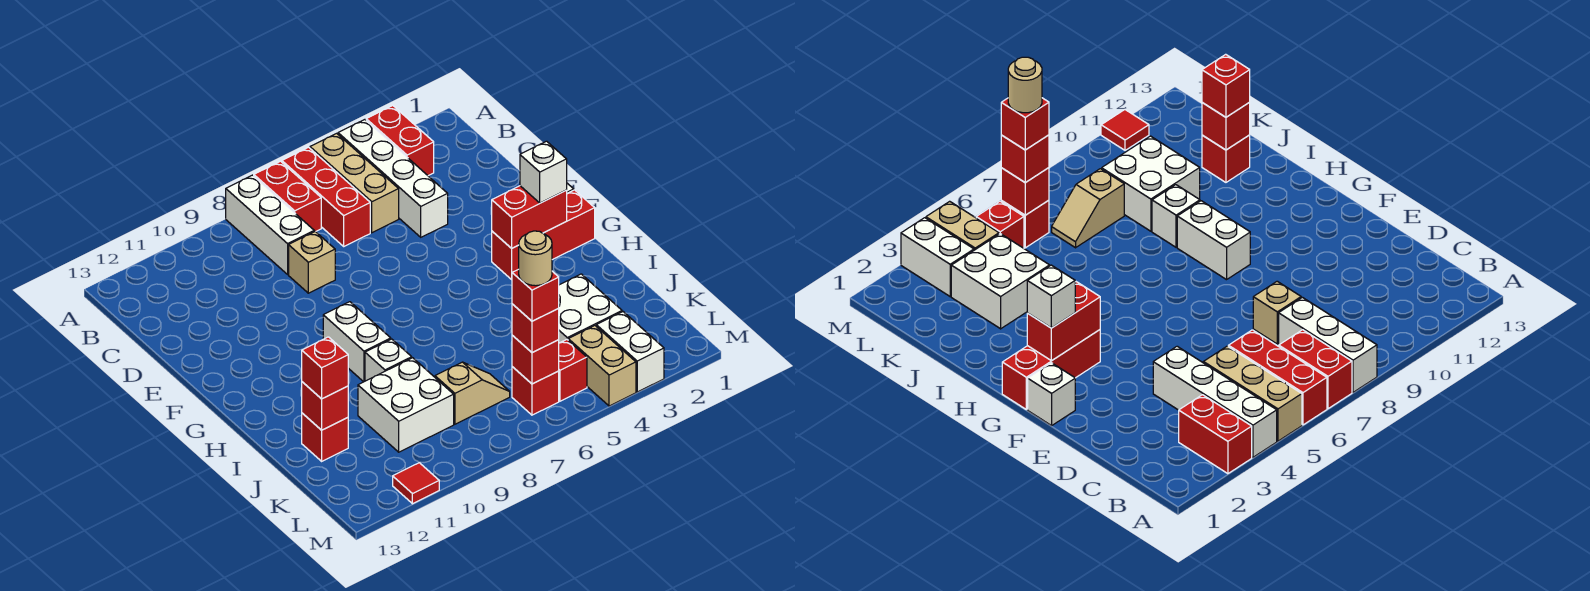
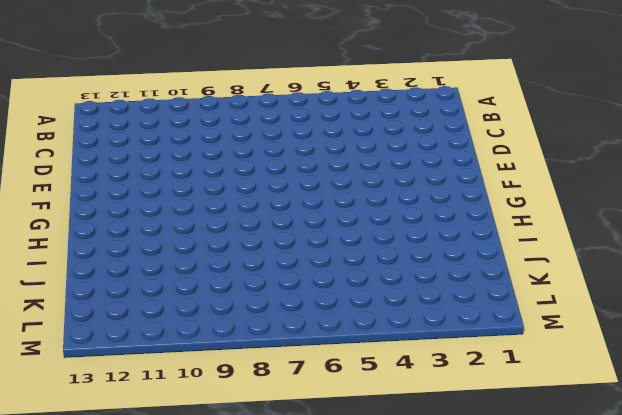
none -> red brick A3:B3 level 1
none -> white brick A4:D4 level 1
none -> tan brick A5:C5 level 1

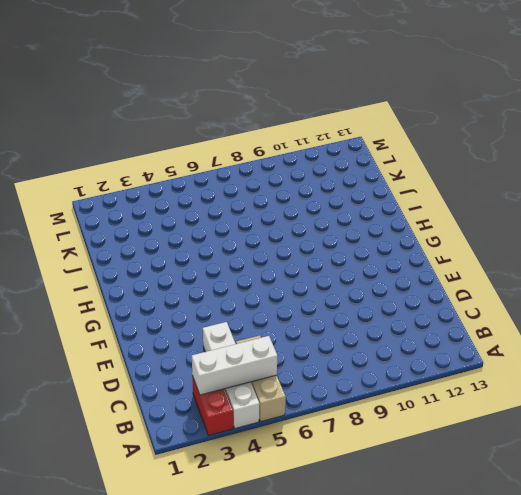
white brick B3:B5 level 2 -> white brick A8:C8 level 1
none -> red brick A6:C6 level 1
none -> red brick A7:B7 level 1
none -> tan brick D8 level 1

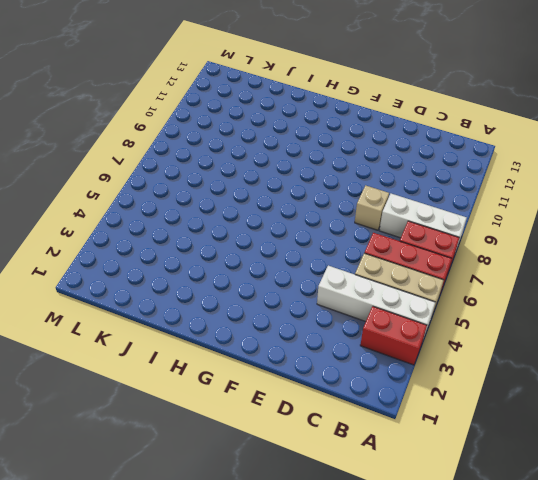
none -> white brick F1 level 1
none -> red brick G1:G3 level 1
none -> white brick G9:H9 level 1

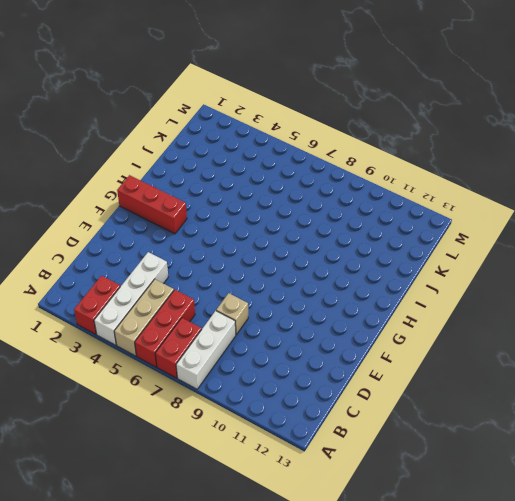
none -> white brick F1 level 1
none -> white brick G9:H9 level 1
none -> white brick I9 level 1

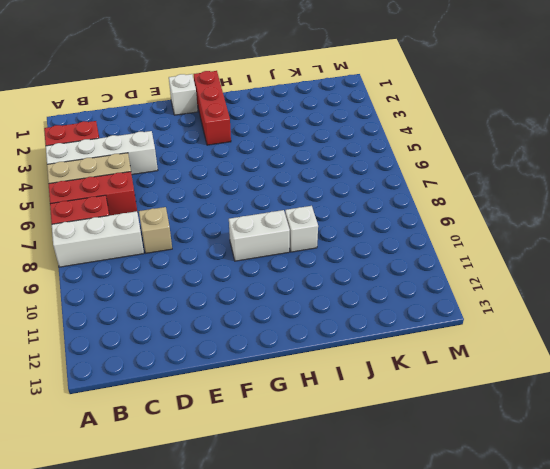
none -> white brick J3:K4 level 1
none -> white brick J9:K10 level 1
none -> red brick J12 level 1

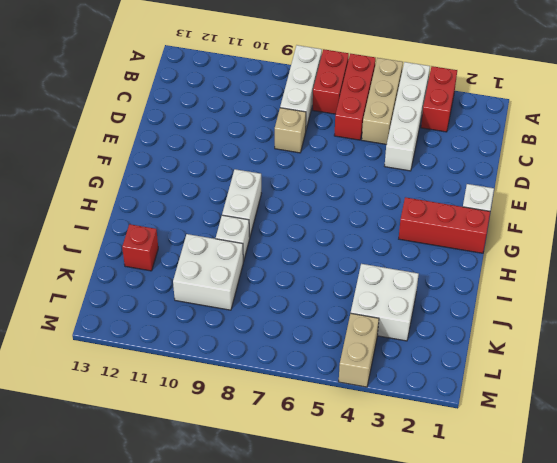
none -> tan slope K7:K8 level 1 top 8
none -> white brick L3:M3 level 1
none -> red brick L5 level 1

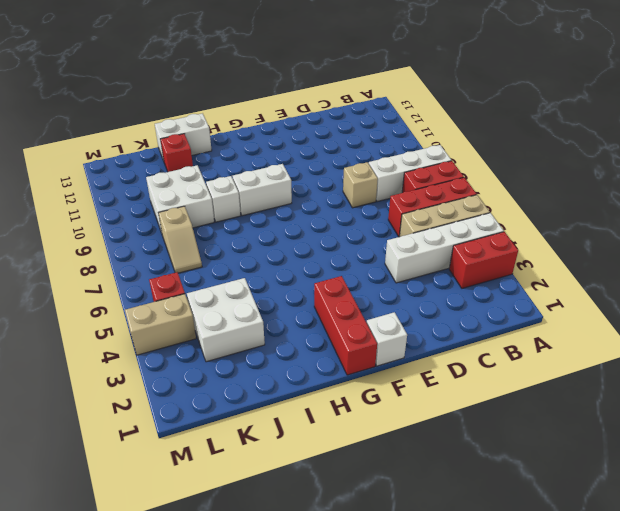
white brick I13:J13 level 1 -> white brick L3:M3 level 1
none -> red brick L6 level 1
none -> red tile M11 level 1
none -> red brick G2:G3 level 2

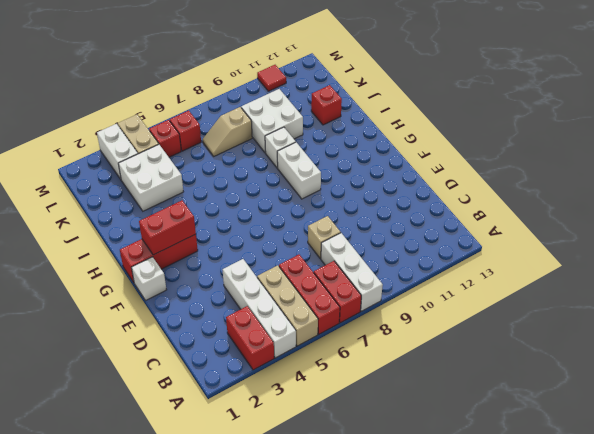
none -> red brick J12 level 2
none -> red brick L6 level 2
none -> white brick G2 level 3

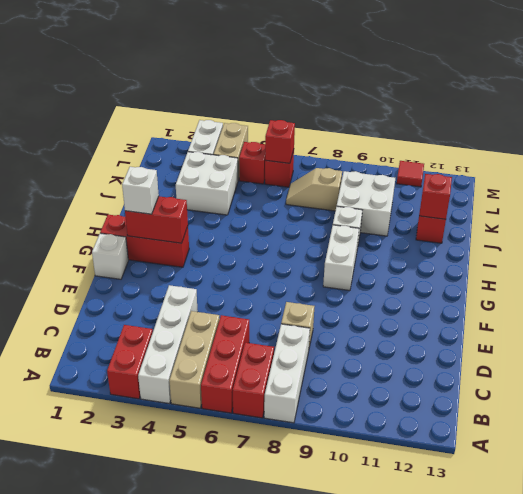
none -> red brick J12 level 3
none -> red brick L6 level 3
none -> red brick L6 level 4

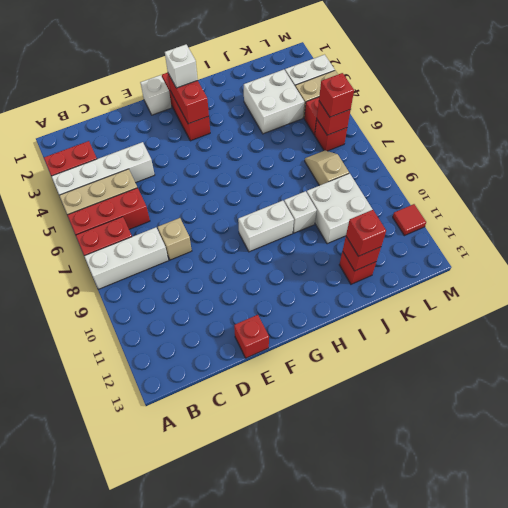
red brick E13 level 1 -> red brick L6 level 4
none -> tan round brick L6 level 5

